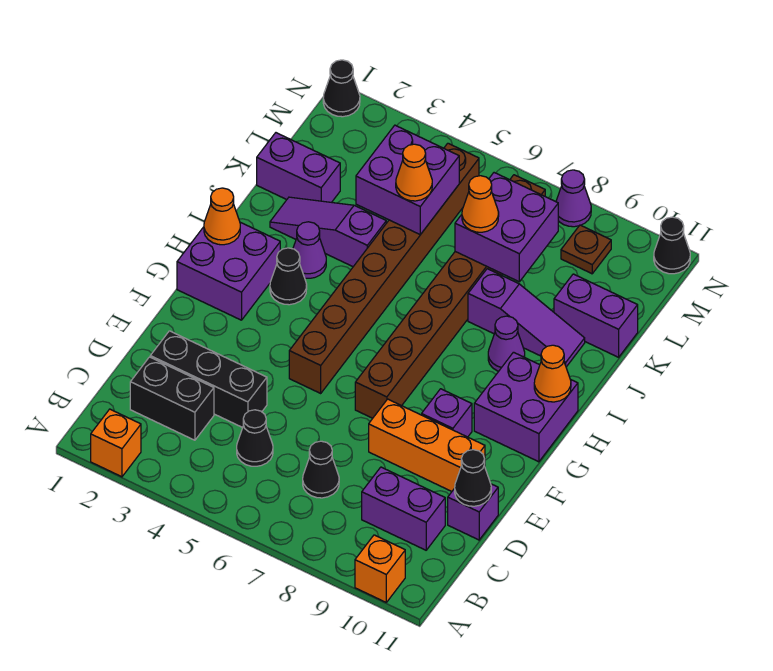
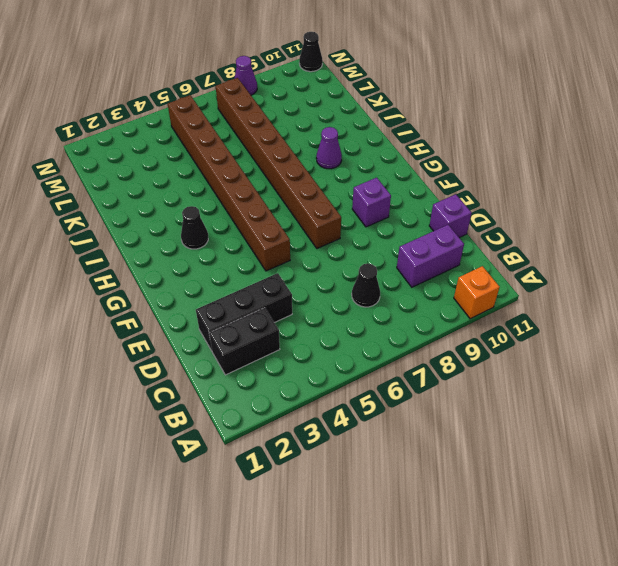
none -> orange brick A2 level 1
none -> black cone C5 level 1
none -> orange brick E8:E10 level 1
none -> purple brick G1:H2 level 1

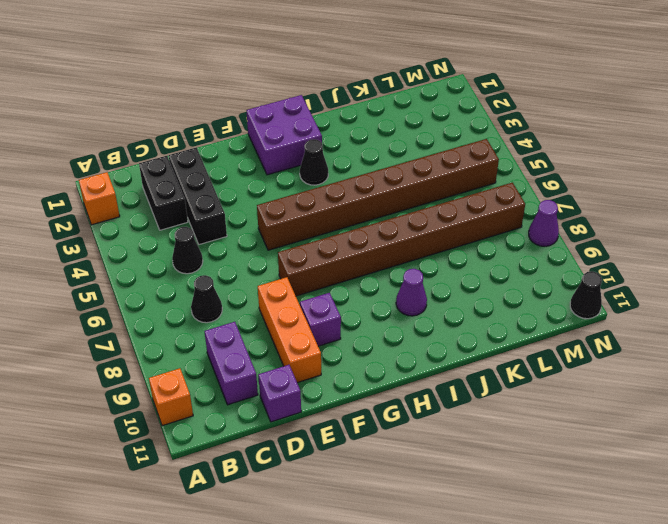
none -> purple brick G10:H11 level 1
none -> purple cone I3 level 1
none -> purple slope J2:J4 level 1 top 4
none -> purple slope J8:J10 level 1 top 8

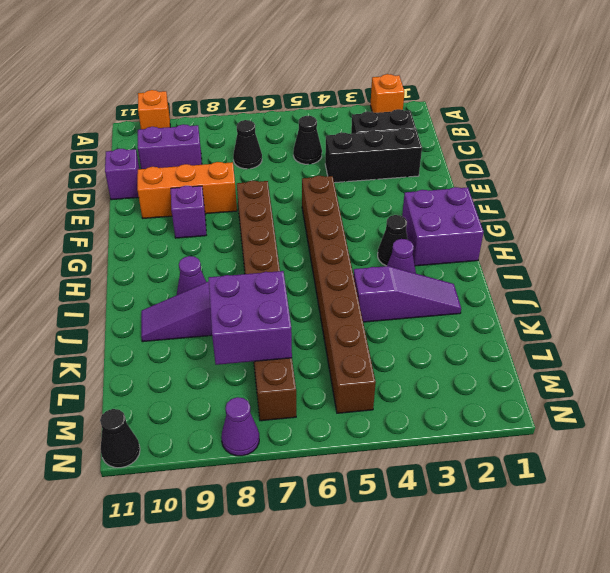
none -> purple brick G10:H11 level 1
none -> purple brick K1:K2 level 1
none -> purple brick K10:K11 level 1
none -> brown plate M9 level 1

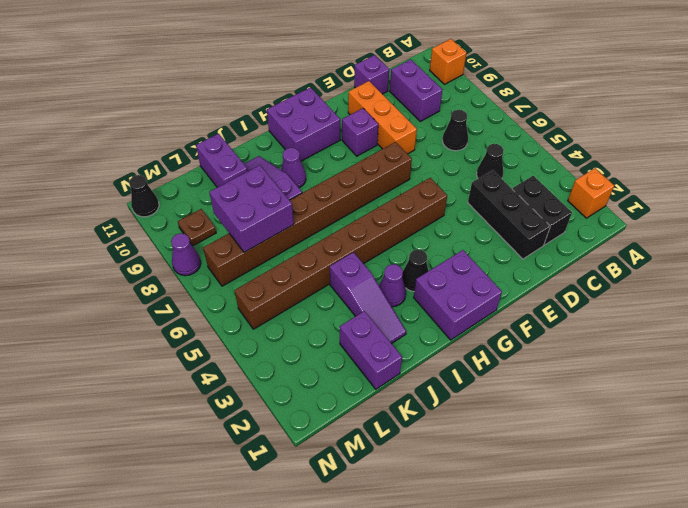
none -> black cone N1 level 1
none -> black cone D11 level 2
none -> orange cone H1 level 2
none -> orange cone H11 level 2

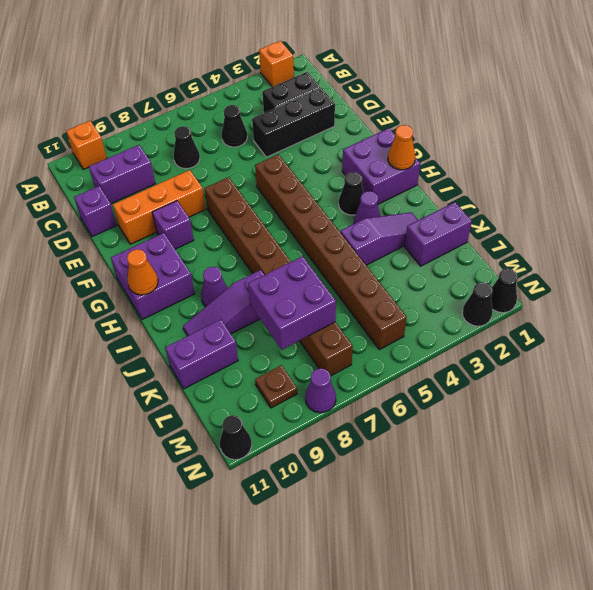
black cone N2 level 1 -> black cone D11 level 2
none -> purple brick K4:L5 level 2
none -> orange cone K5 level 3
none -> orange cone K7 level 3

